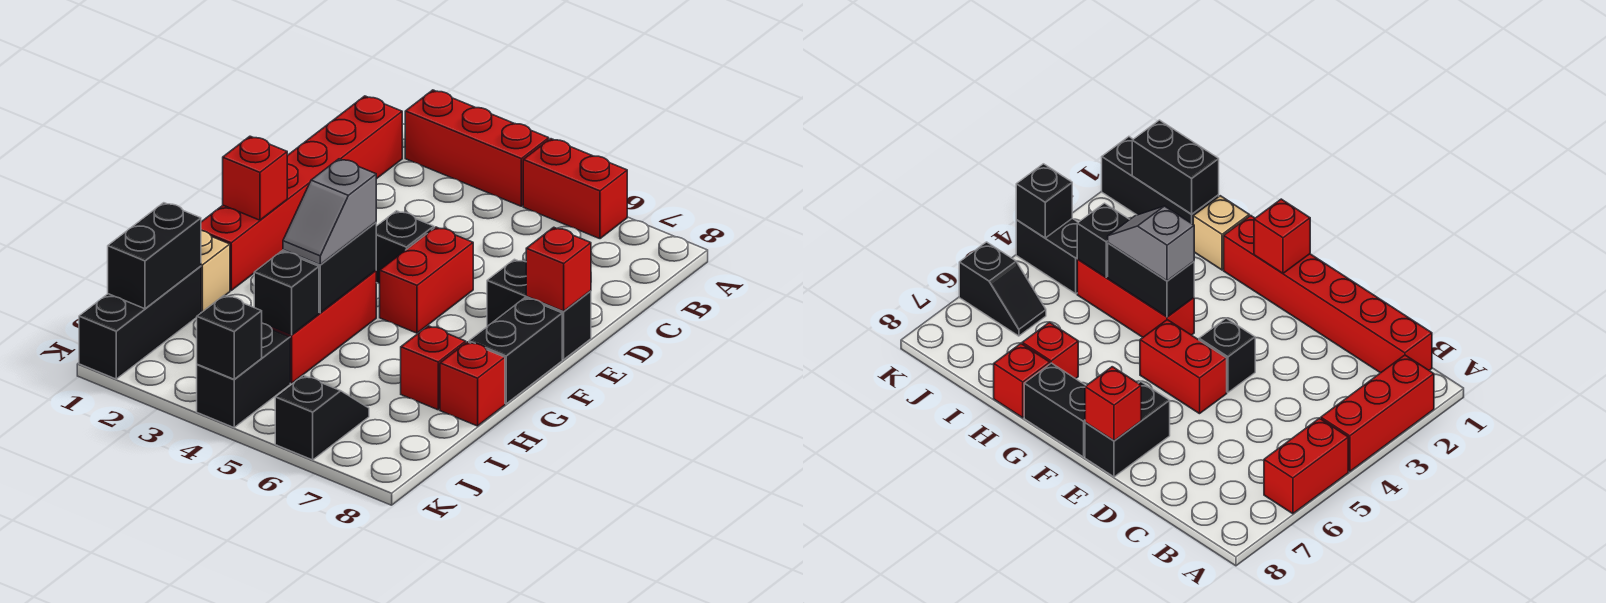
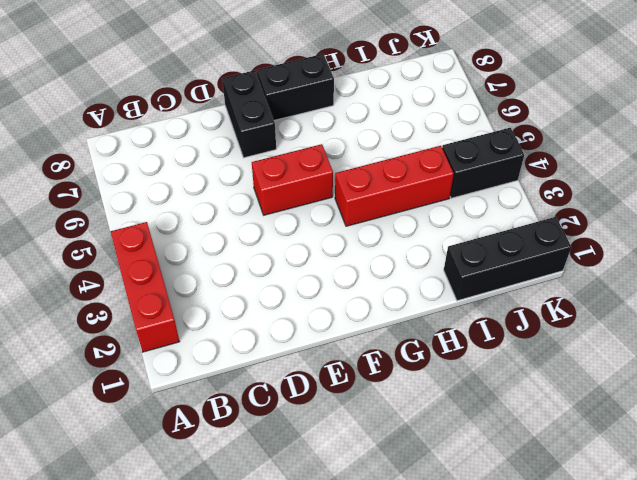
none -> red brick A5:A6 level 1
none -> red brick B1:G1 level 1
none -> black brick E4 level 1

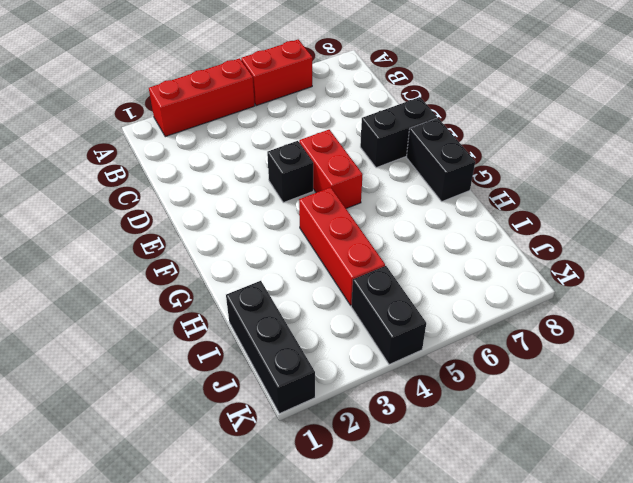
none -> red brick B1:G1 level 1
none -> tan brick H1 level 1
none -> red brick H7 level 1

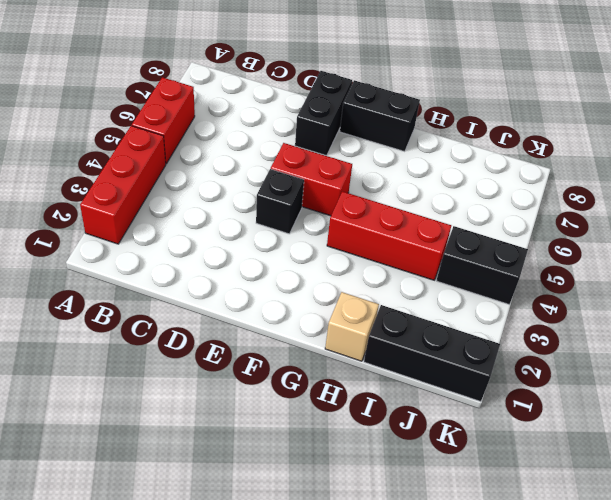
none -> red brick B1:G1 level 1
none -> red brick H7 level 1
none -> red brick H8 level 1

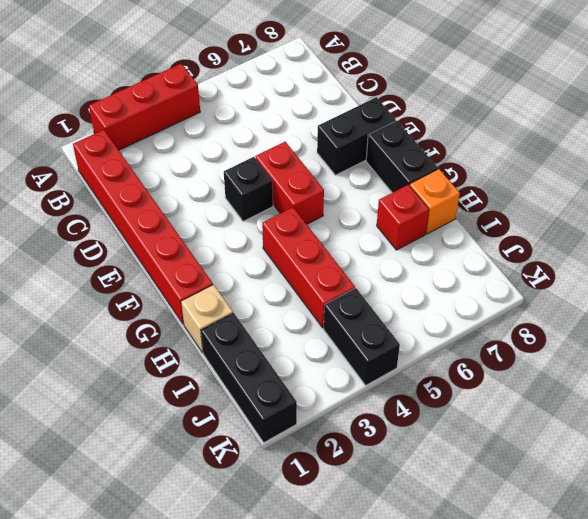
orange brick H8 level 1 -> red brick H8 level 1
none -> red brick A5:A6 level 1
none -> black slope J6:K6 level 1 top K
none -> red brick E8 level 2

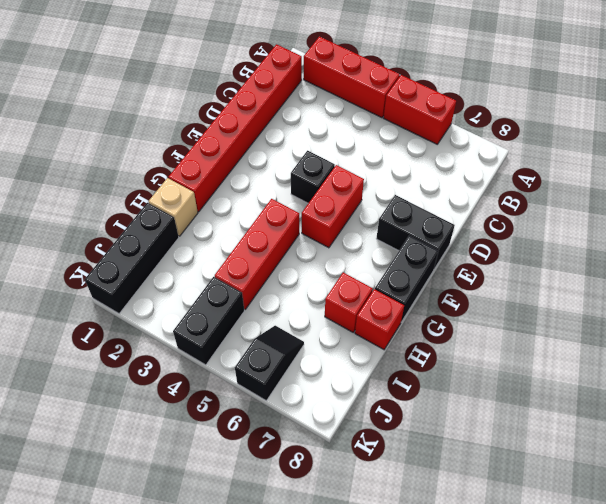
none -> red brick E8 level 2
none -> red brick F1 level 2
none -> black brick G4:H4 level 2

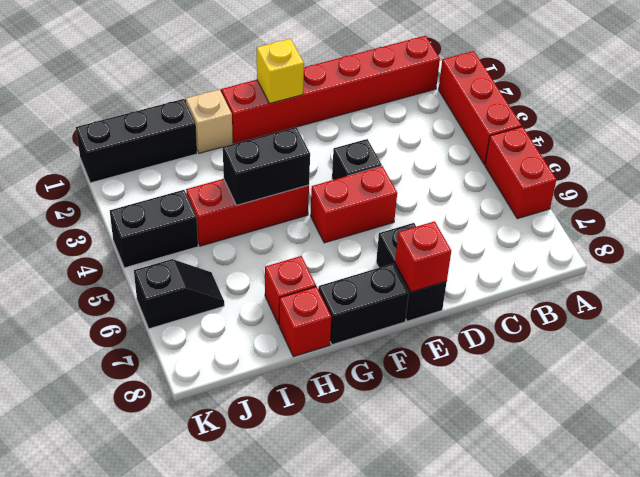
yellow brick F1 level 2 -> red brick F1 level 2
none -> black brick I1:J1 level 2
none -> black brick I4 level 2
none -> black brick K4 level 2

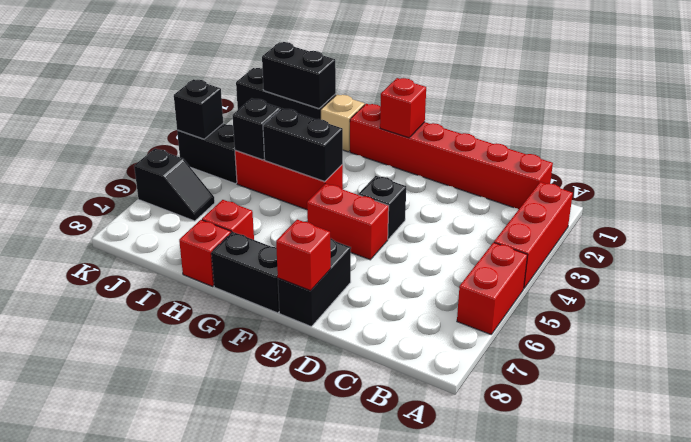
none -> grey slope G4:H4 level 3 top G

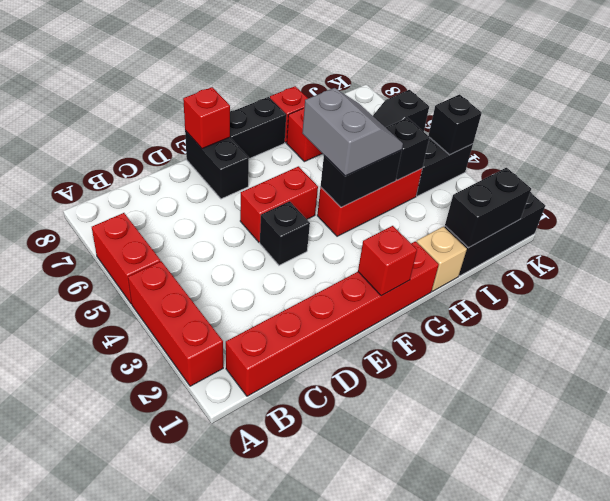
grey slope G4:H5 level 3 top G -> grey slope G4:H4 level 3 top G

